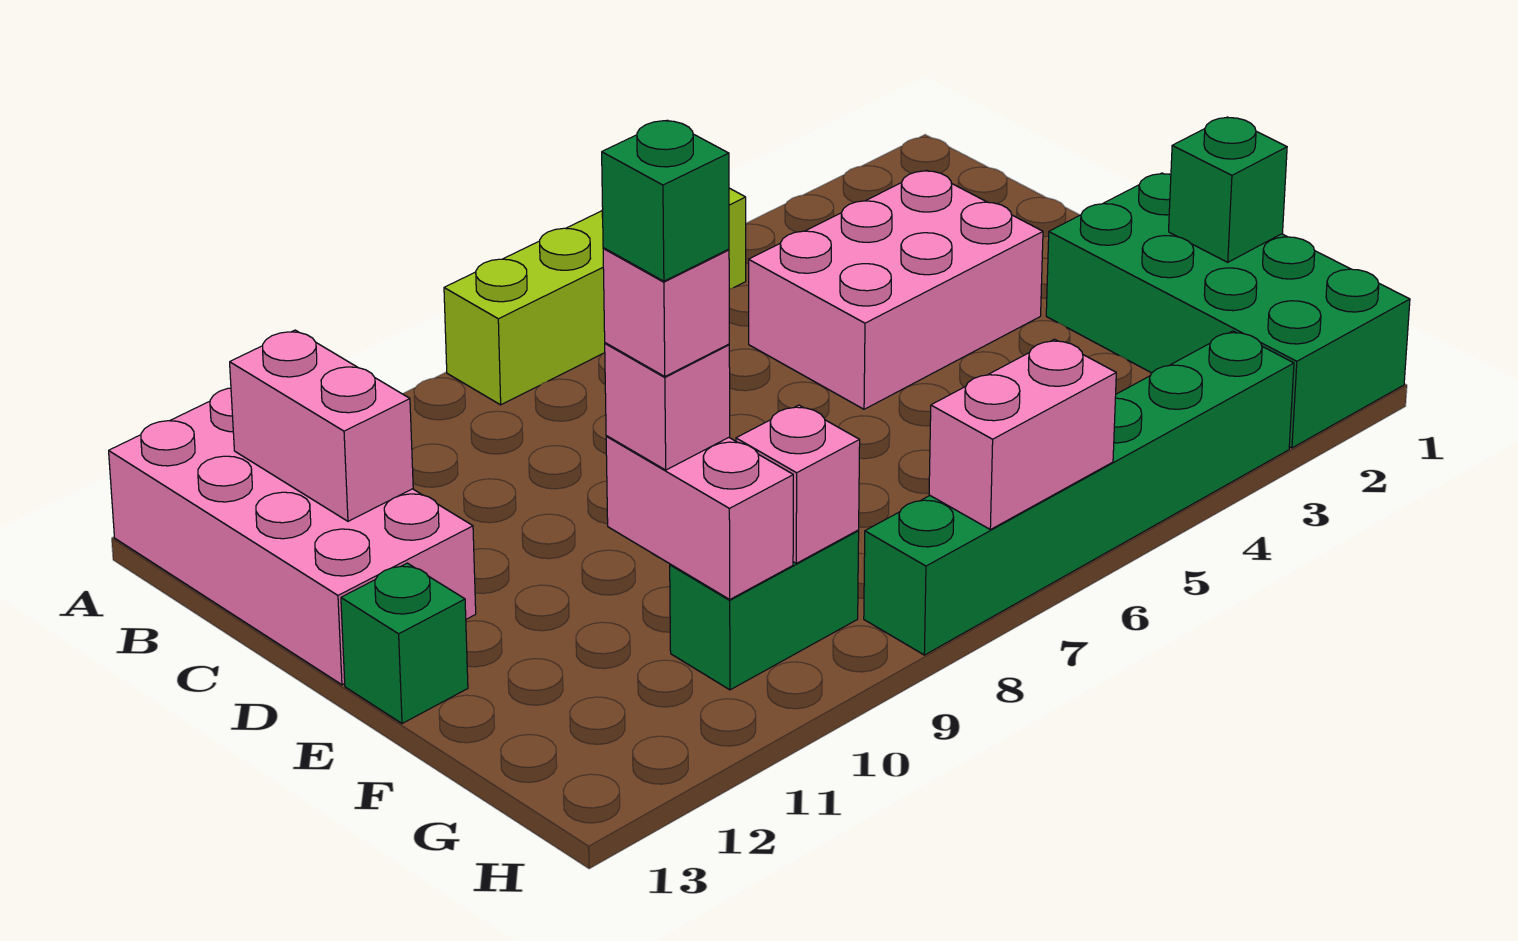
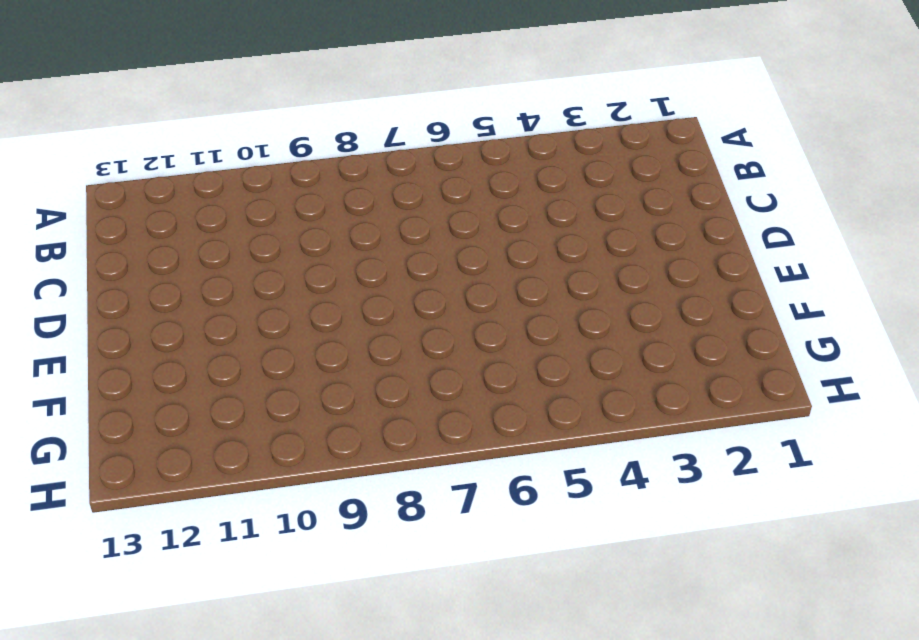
none -> lime brick A5:A8 level 1
none -> pink brick A12:D13 level 1
none -> pink brick C3:D5 level 1

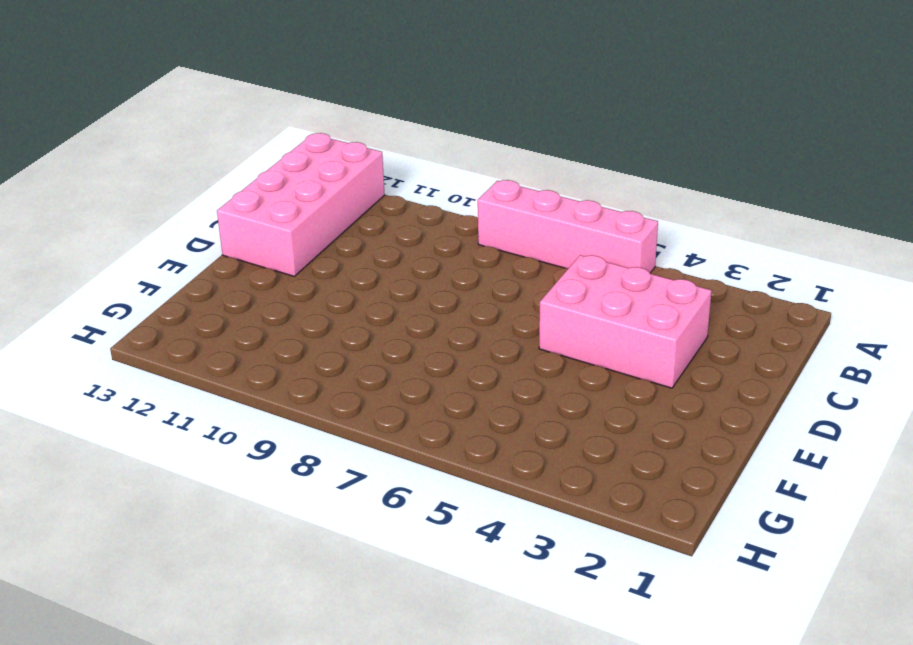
pink brick A5:A8 level 1 -> lime brick A5:A8 level 1
none -> green brick E1:H2 level 1
none -> green brick E13 level 1
none -> green brick G9:G10 level 1

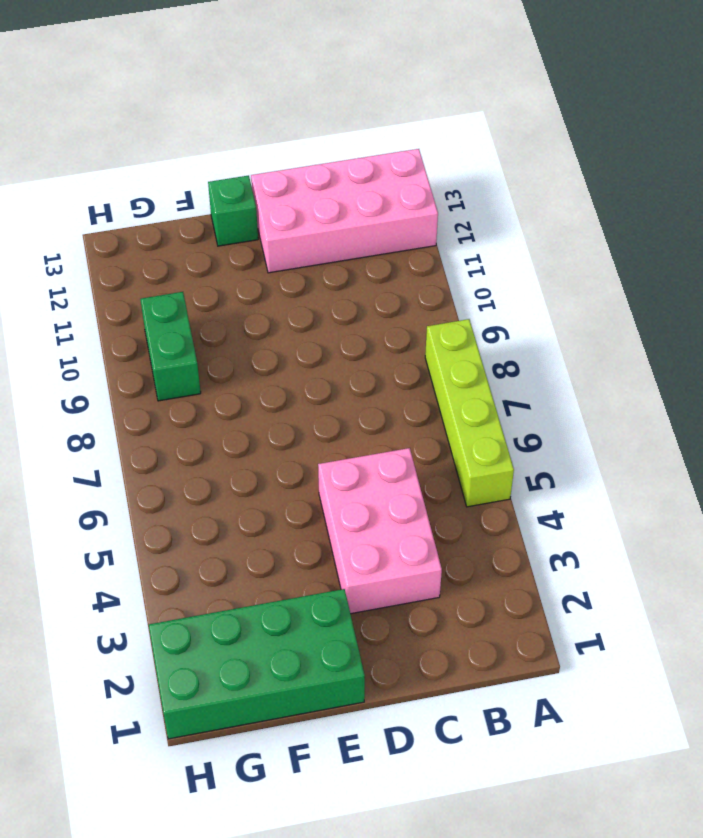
none -> green brick H3:H8 level 1
none -> pink brick B12:C12 level 2
none -> green brick F1 level 2

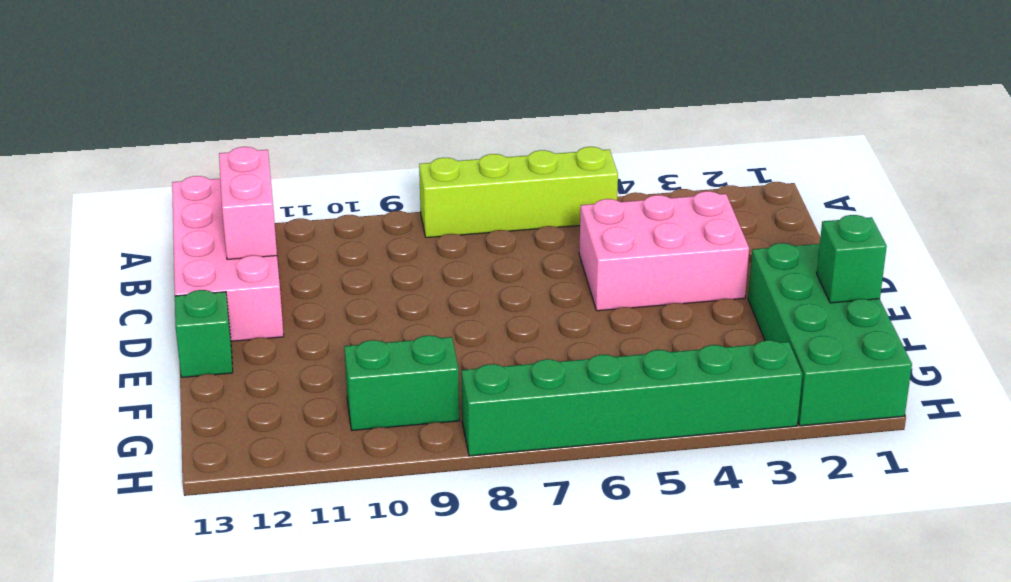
none -> pink brick F10:G10 level 2
none -> pink brick G9 level 2
none -> pink brick H6:H7 level 2

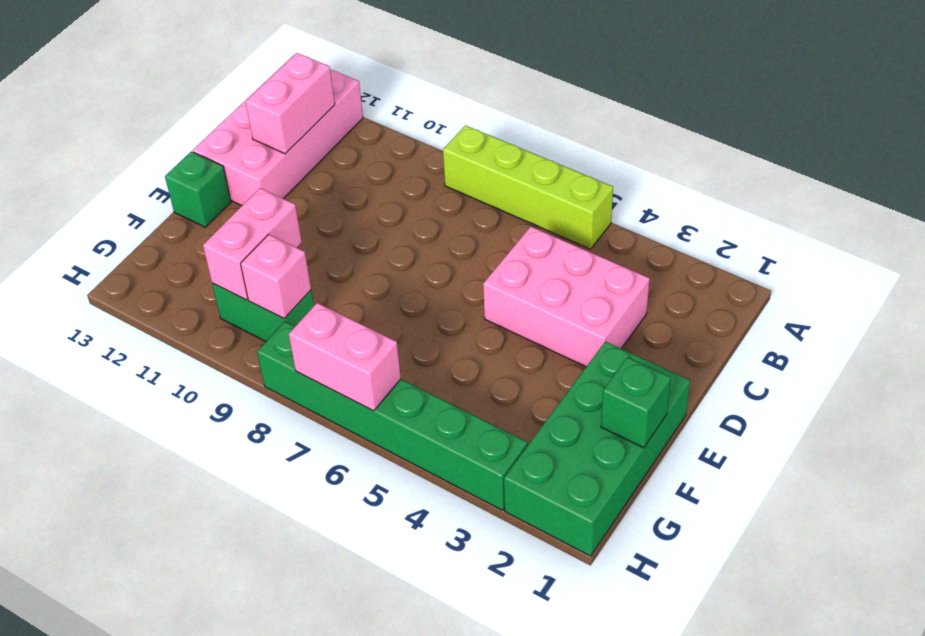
none -> pink brick F10 level 3
none -> pink brick F10 level 4
none -> green brick F10 level 5

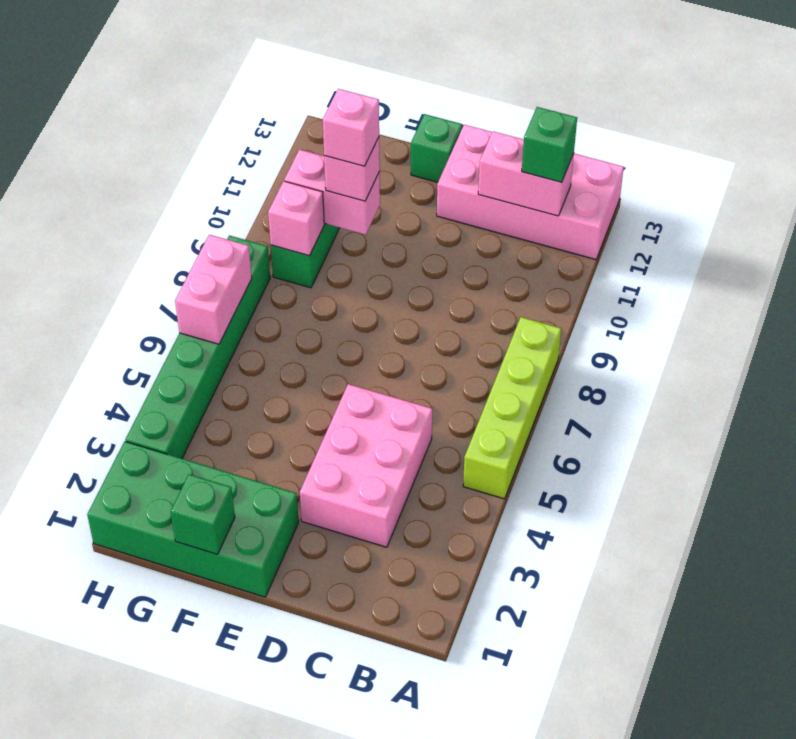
green brick B12 level 3 -> green brick F10 level 5

